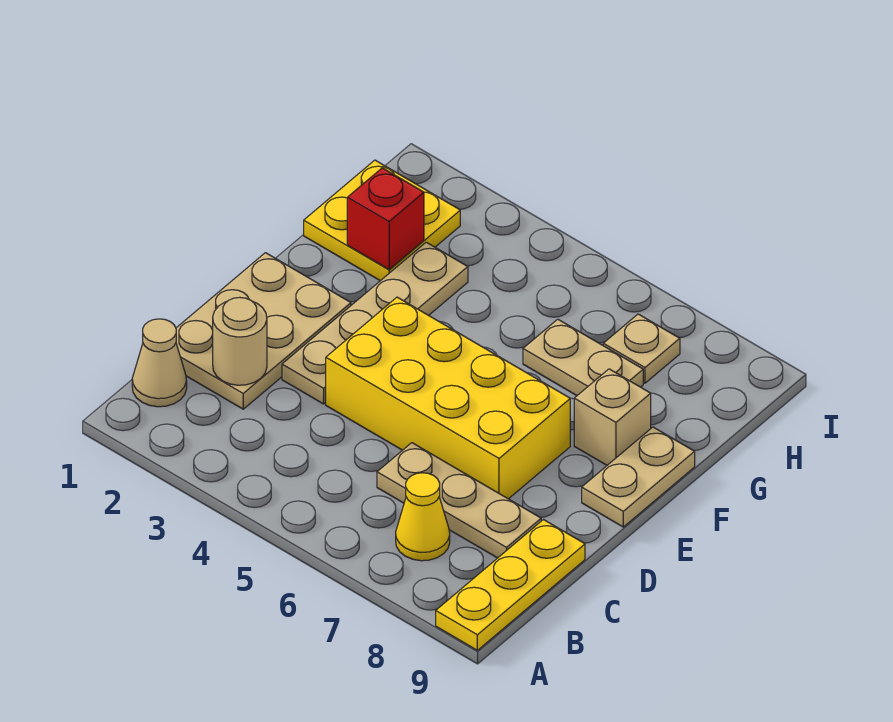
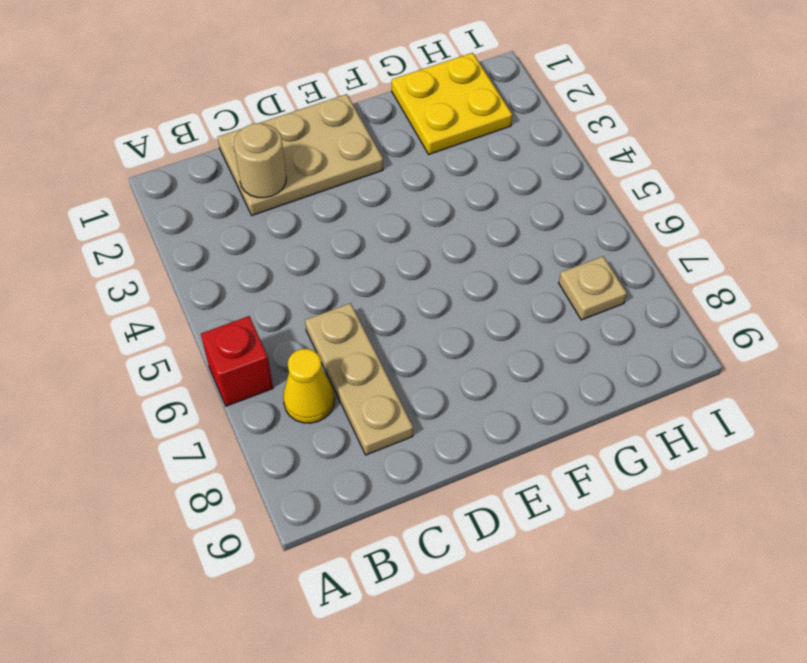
red brick A6 level 1 -> red brick G2 level 2
none -> yellow plate A9:C9 level 1
none -> tan cone B1 level 1
none -> tan plate D3:G3 level 1

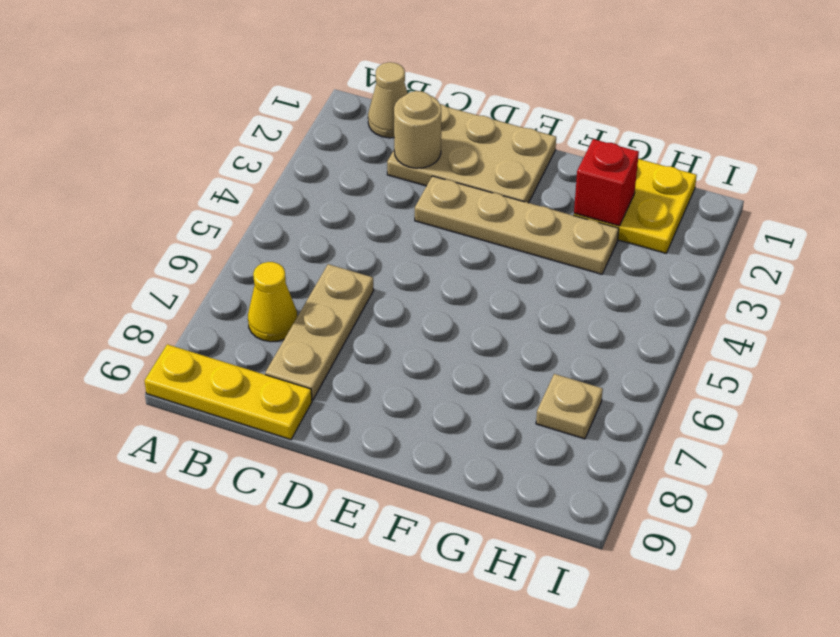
none -> yellow brick D4:E7 level 1
none -> tan plate E9:F9 level 1
none -> tan brick F8 level 1

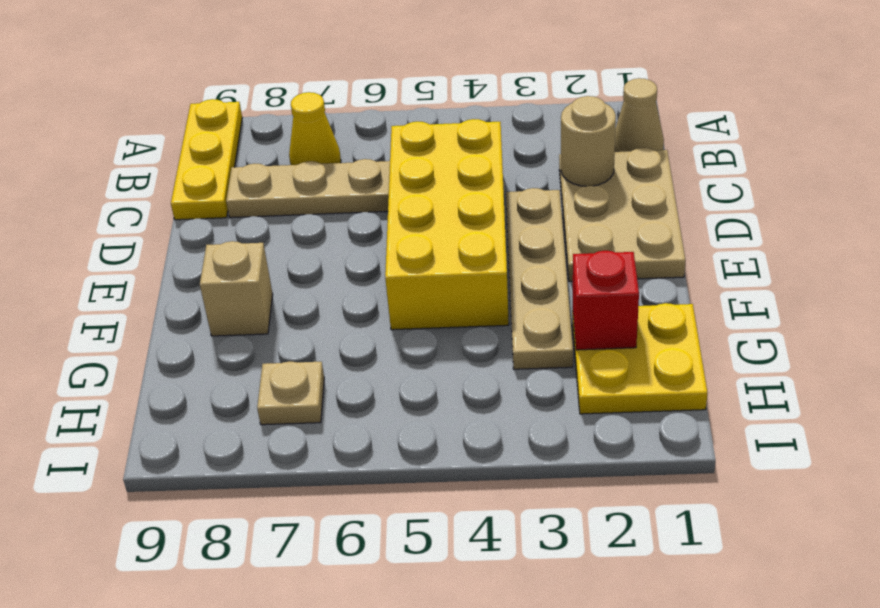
yellow brick C4:F5 level 1 -> yellow brick D4:E7 level 1
none -> tan plate E9:F9 level 1
none -> tan plate G6:G7 level 1

